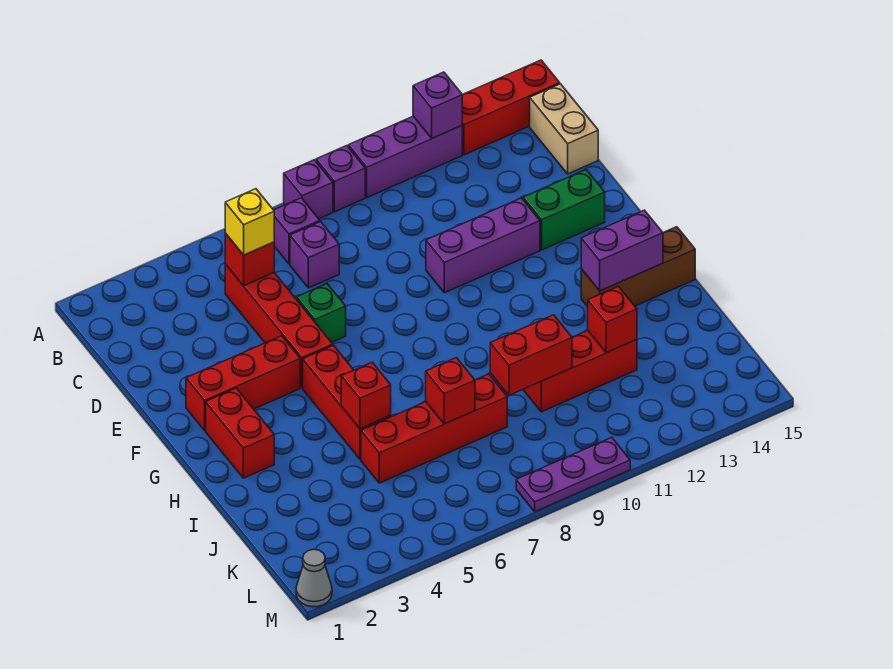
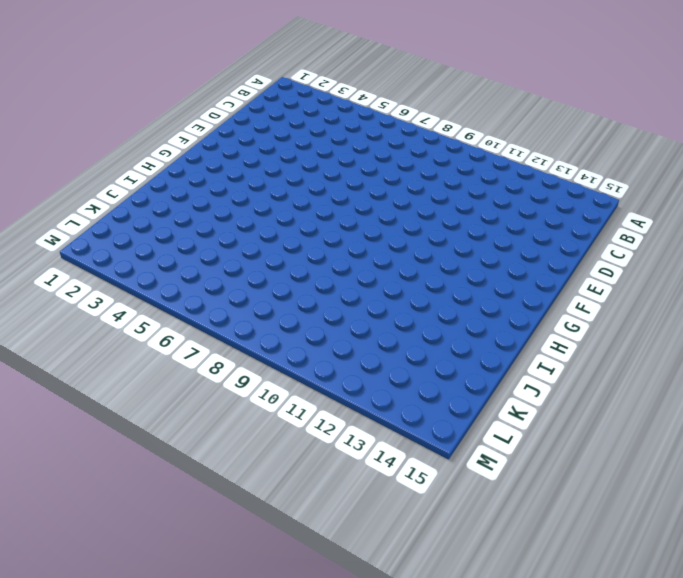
none -> purple brick A8 level 1
none -> purple brick A9 level 1
none -> purple brick A10:A12 level 1

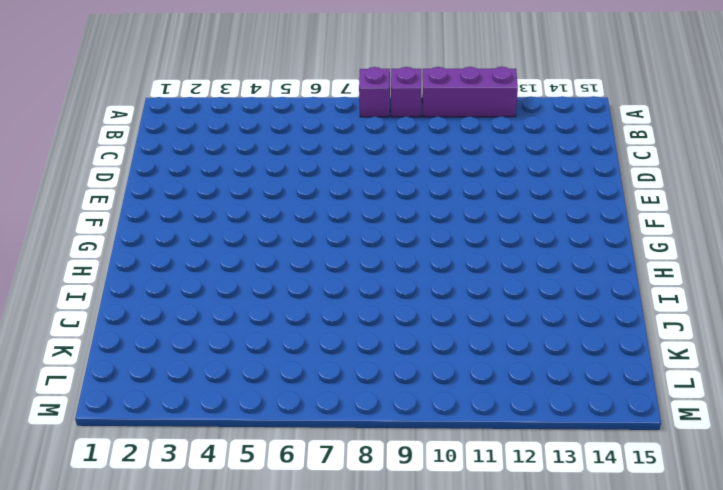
none -> red brick A13:A15 level 1
none -> purple brick B7 level 1
none -> tan brick B15:C15 level 1

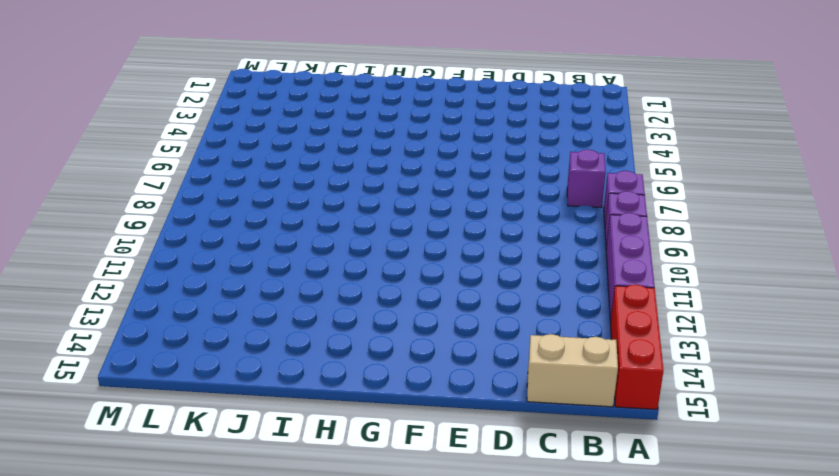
none -> red brick C5:F5 level 1
none -> purple brick C7 level 1
none -> green brick E6 level 1

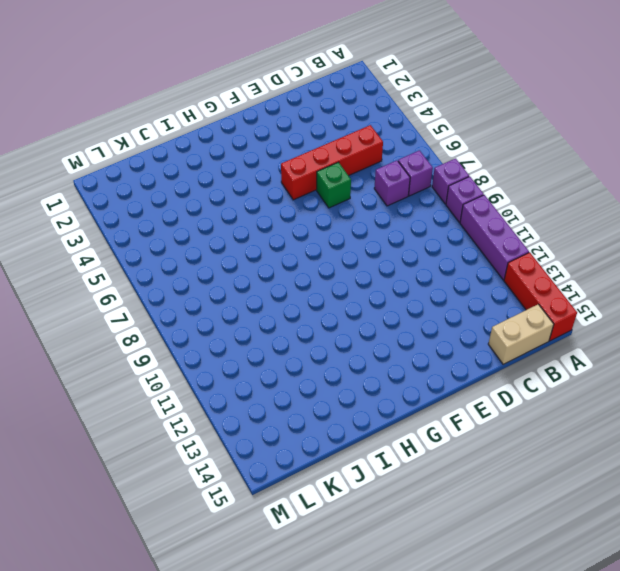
none -> purple brick E10:E12 level 1
none -> green brick E13:E14 level 1
none -> red brick F2:F4 level 1

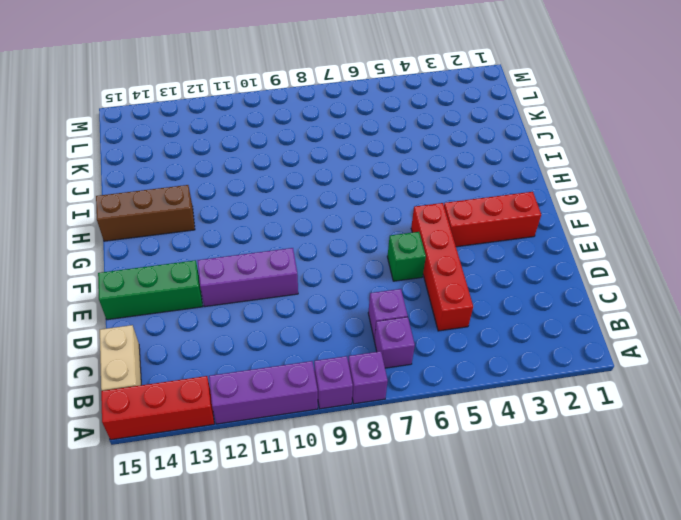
green brick E13:E15 level 1 -> green brick E13:E14 level 1
none -> red brick G2:H2 level 1
none -> red brick G5:I5 level 1
none -> red brick J5:J8 level 1

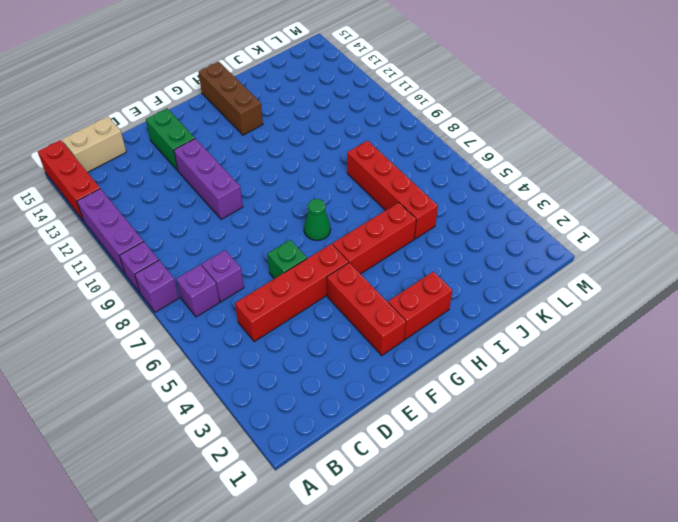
green cone G7 level 1 -> none
none -> red brick J10:J12 level 1
none -> grey cone M1 level 1
none -> purple plate M8:M10 level 1

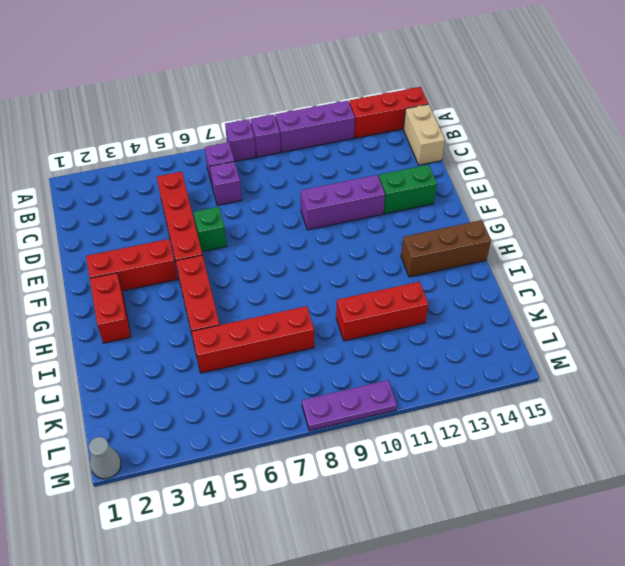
none -> purple brick A12 level 2
none -> red brick C5 level 2
none -> purple brick H13:H14 level 2

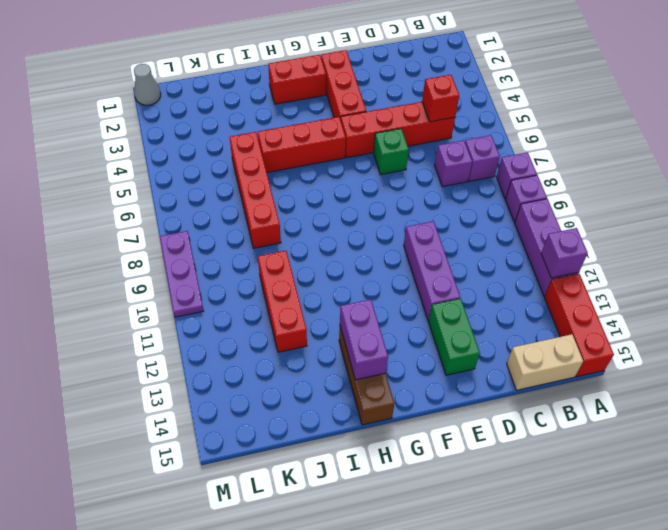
none -> red brick I5 level 2
none -> red brick J7 level 2
none -> red brick J9:J10 level 2

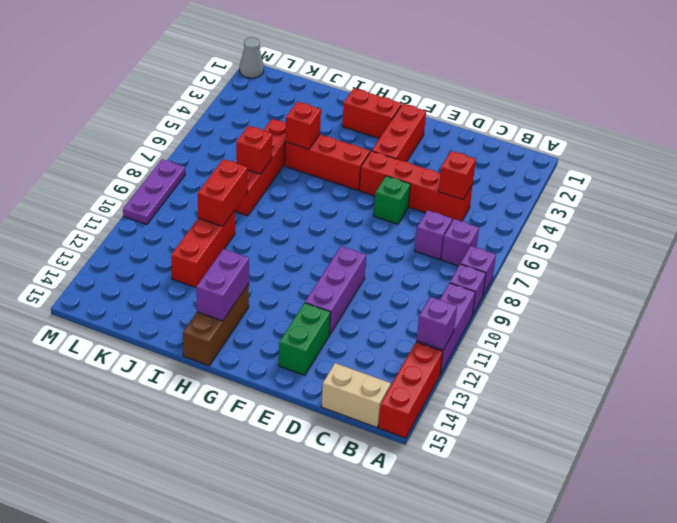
none -> red brick J12 level 2
none -> yellow brick C5 level 3

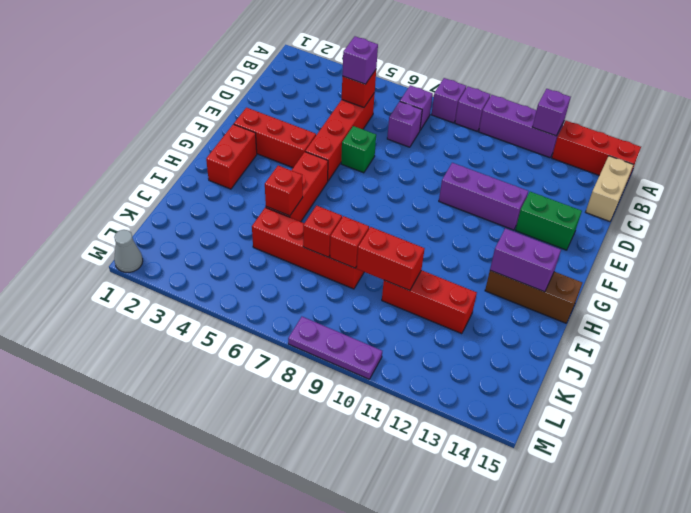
purple brick C5 level 3 -> yellow brick C5 level 3
red brick J8 level 2 -> red brick J12 level 2

